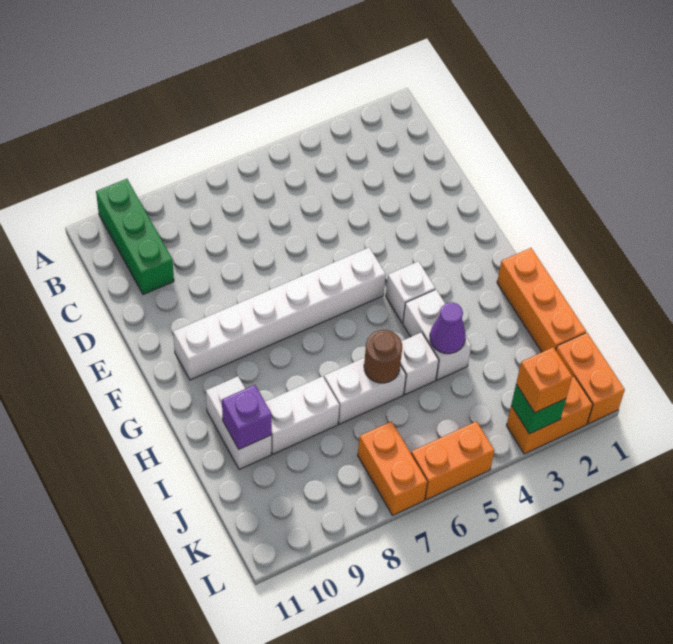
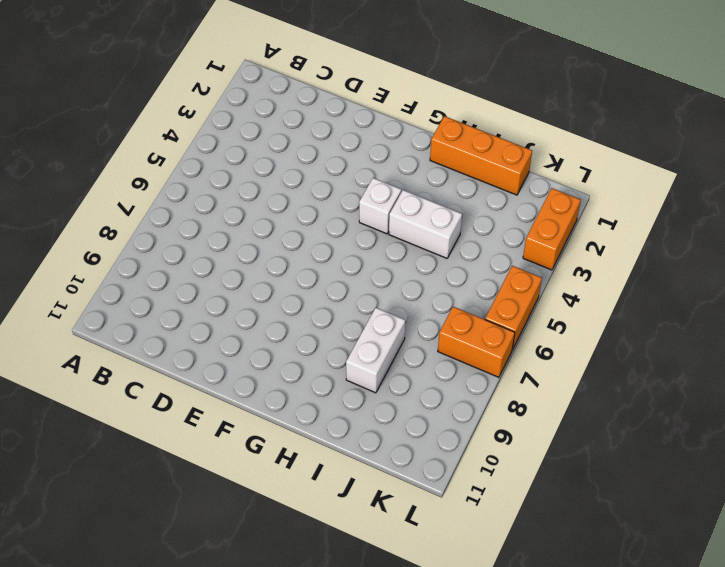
none -> green brick A10:C10 level 1
none -> white brick F5:F10 level 1
none -> white brick H10:I10 level 1

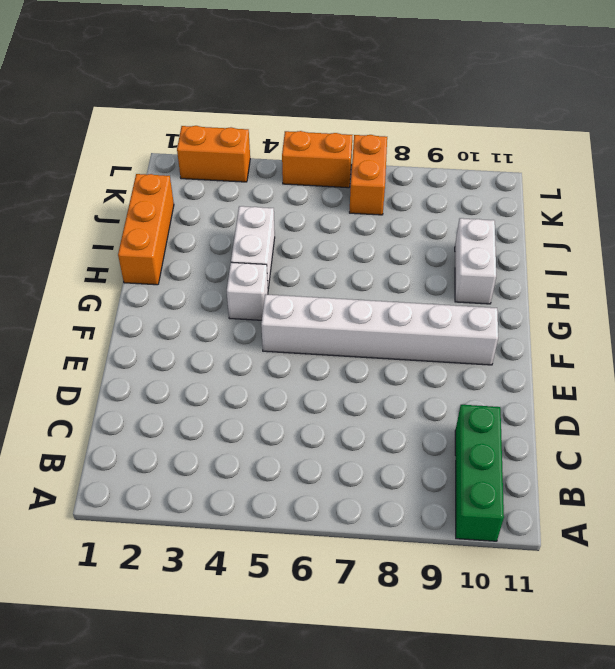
none -> white brick I5 level 1
none -> white brick I6:I7 level 1
none -> white brick I8:I9 level 1

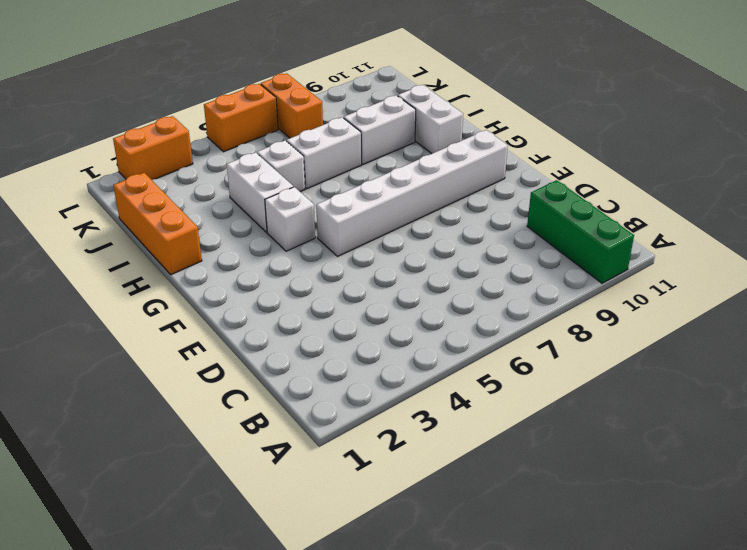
none -> orange brick K1:L1 level 1
none -> purple cone I4 level 2
none -> brown round brick I6 level 2

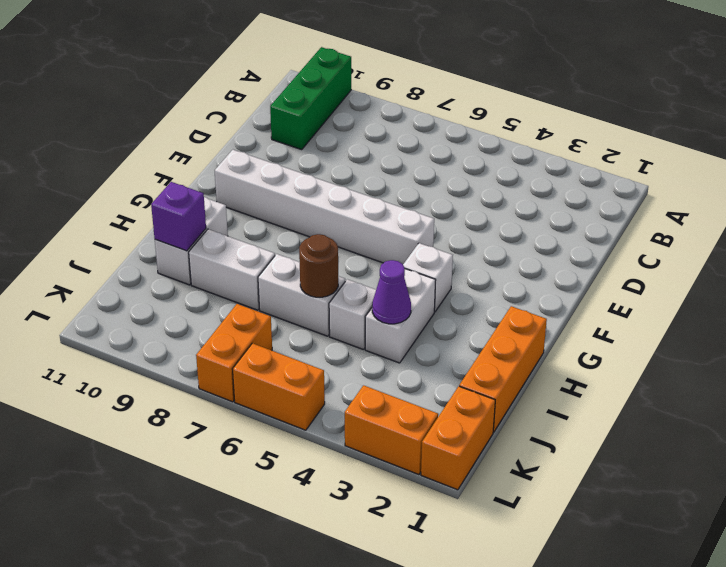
none -> green brick L3 level 2
none -> orange brick L3 level 3

